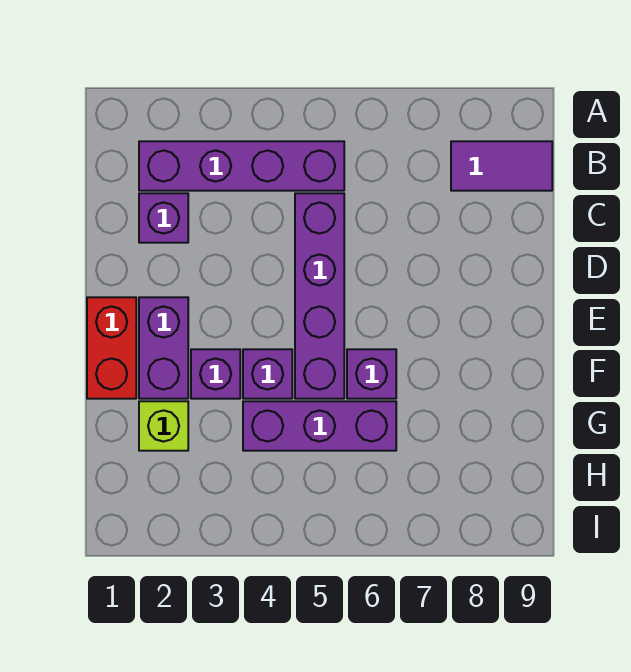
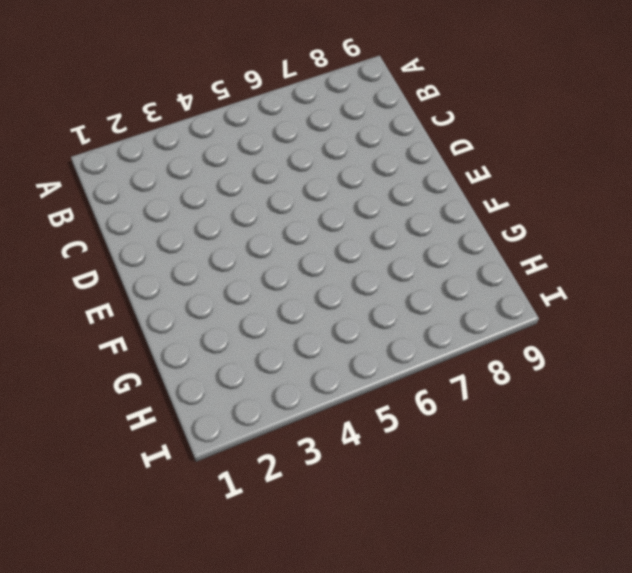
none -> purple brick B2:B5 level 1
none -> purple tile B8:B9 level 1

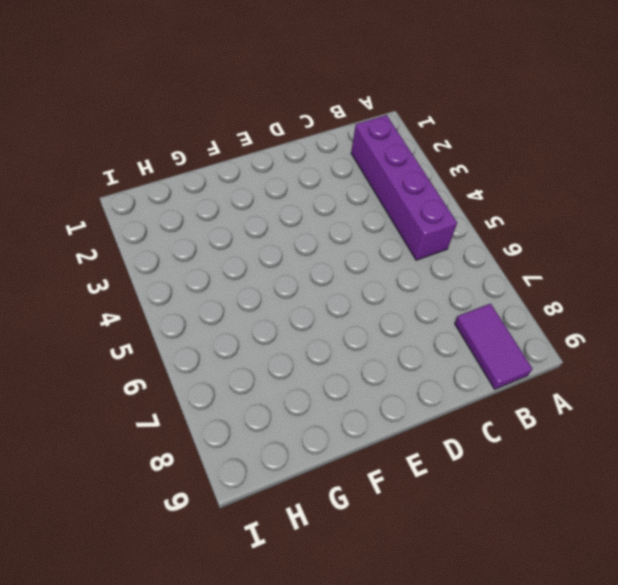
none -> purple brick C2 level 1
none -> purple brick C5:F5 level 1

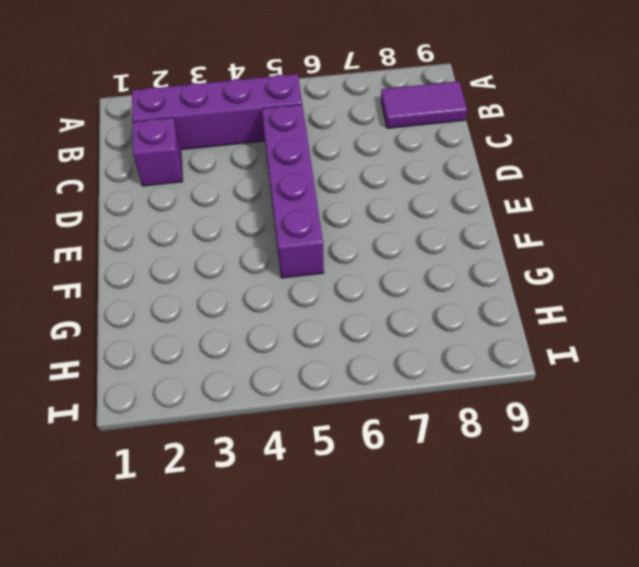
none -> red brick E1:F1 level 1
none -> purple brick E2:F2 level 1

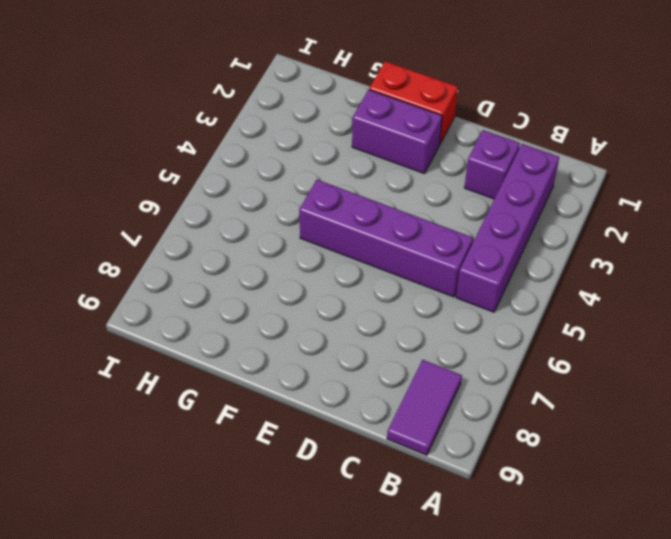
none -> purple brick F3 level 1
none -> purple brick F4 level 1

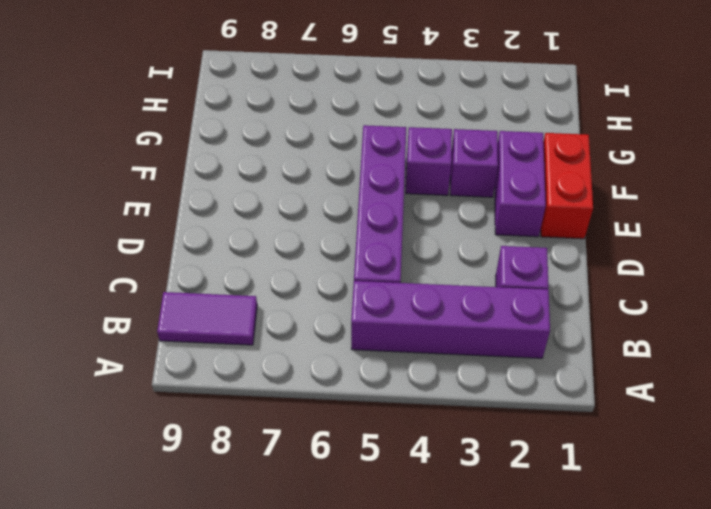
none -> purple brick F6 level 1
none -> lime brick G2 level 1

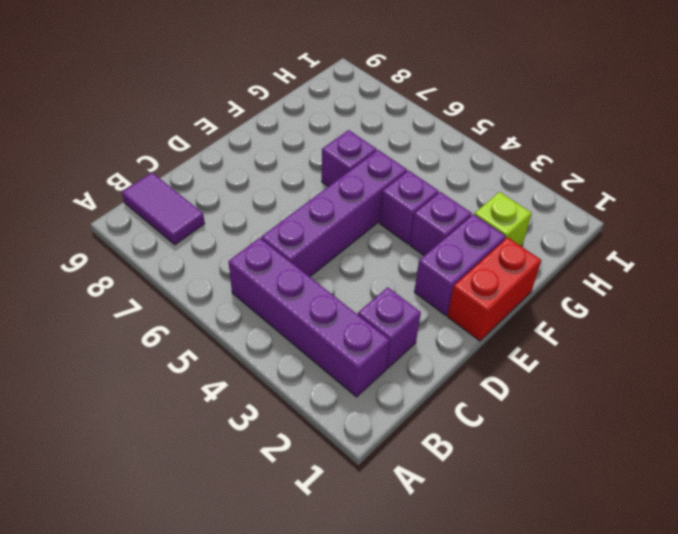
none -> purple brick G4:G6 level 1

